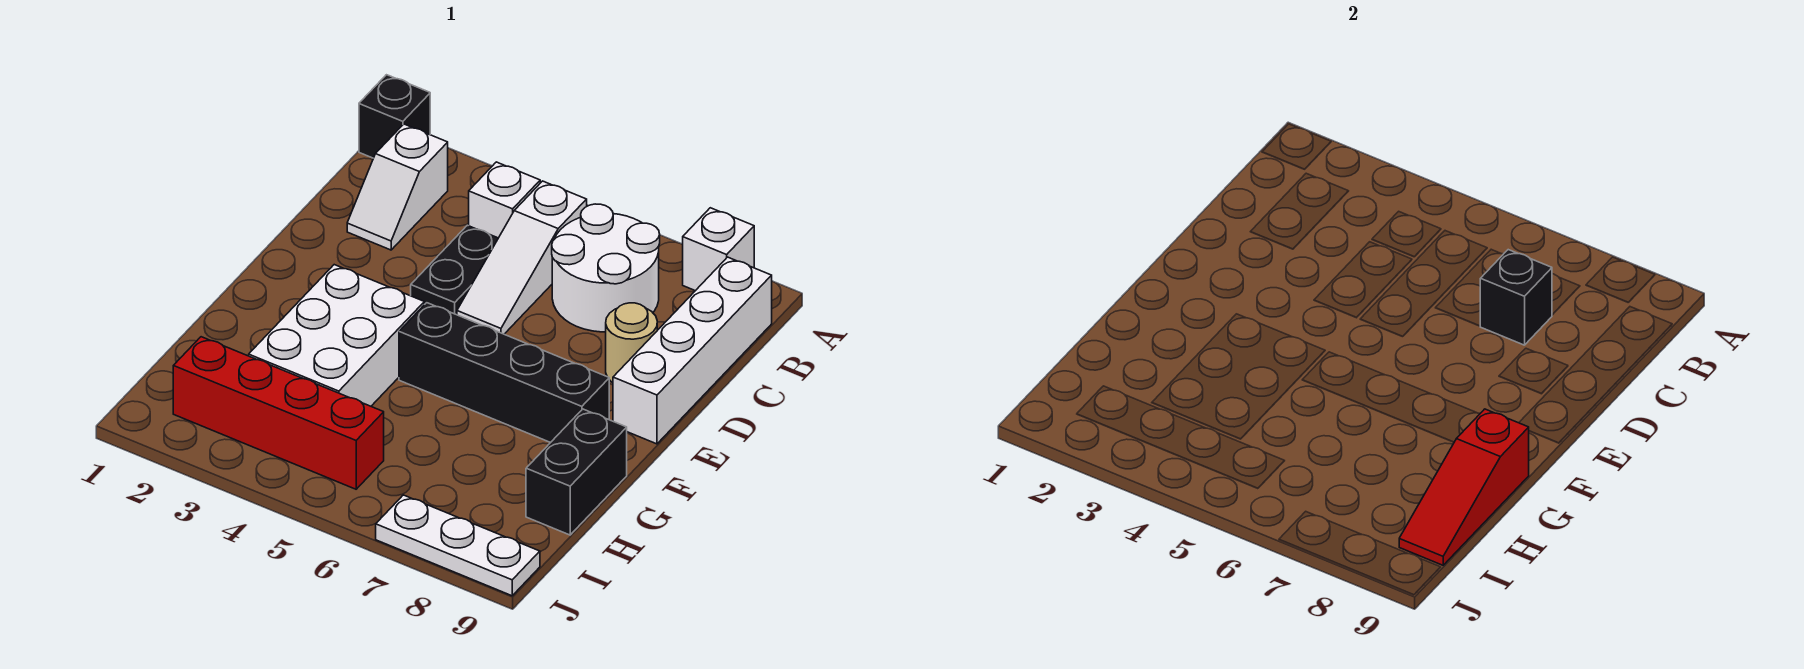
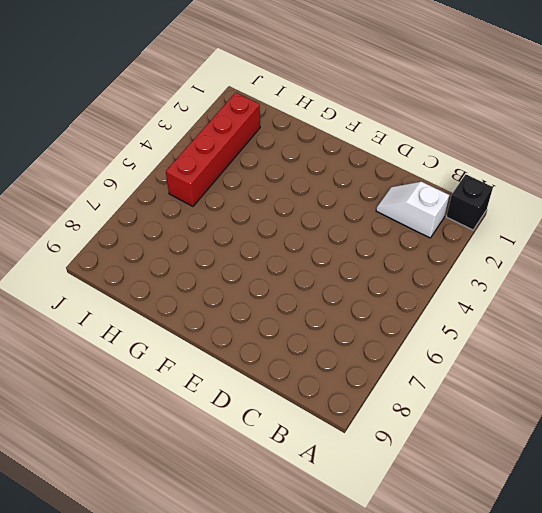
none -> white brick A8 level 1
none -> white brick B4 level 1
none -> white slope B5:D5 level 1 top B

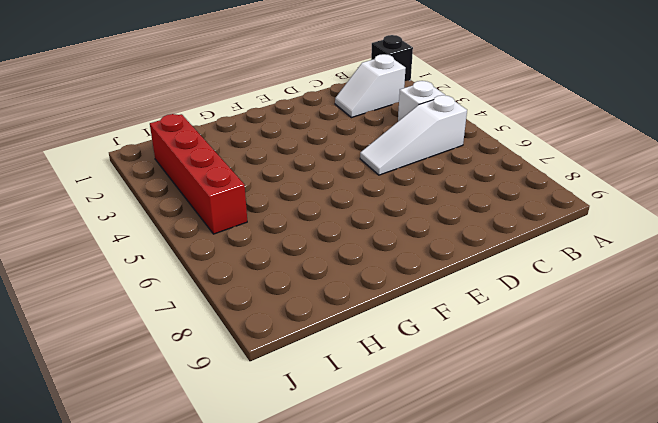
none -> white brick A8 level 1
none -> white round brick B6:C7 level 1
none -> white brick B9:E9 level 1

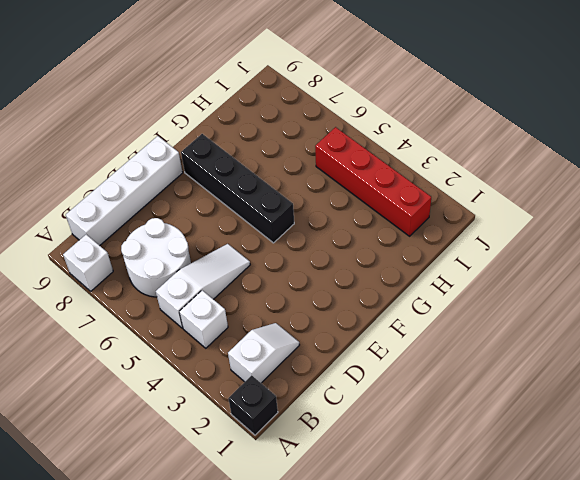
none -> black plate C4:D4 level 1
none -> tan round brick D8 level 1
none -> white brick F3:H4 level 1

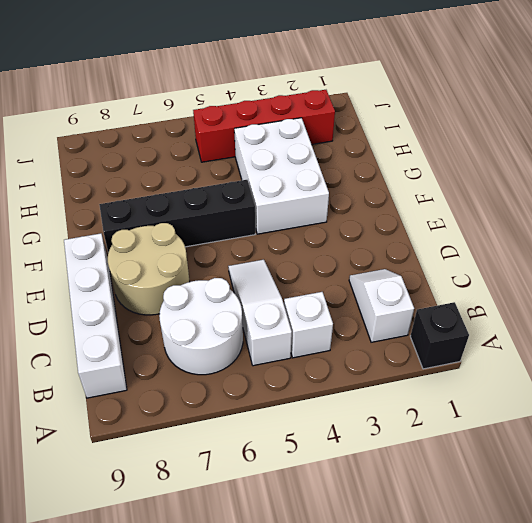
tan round brick D7:E8 level 1 -> tan round brick D8 level 1
none -> white brick A8 level 1
none -> black plate C4:D4 level 1
none -> black brick G9:H9 level 1

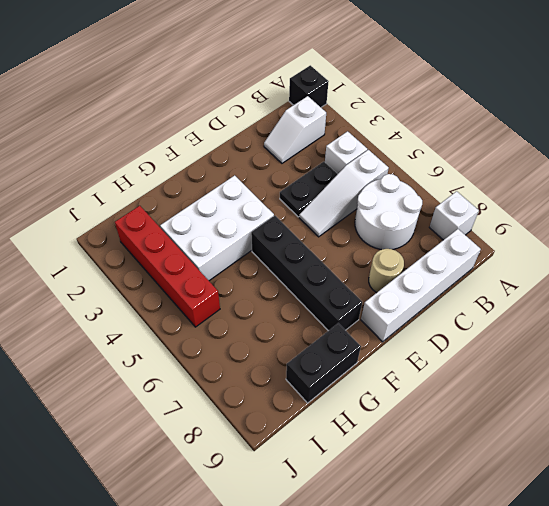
none -> white plate J7:J9 level 1
none -> black brick C7 level 2
none -> red slope G9:I9 level 2 top G

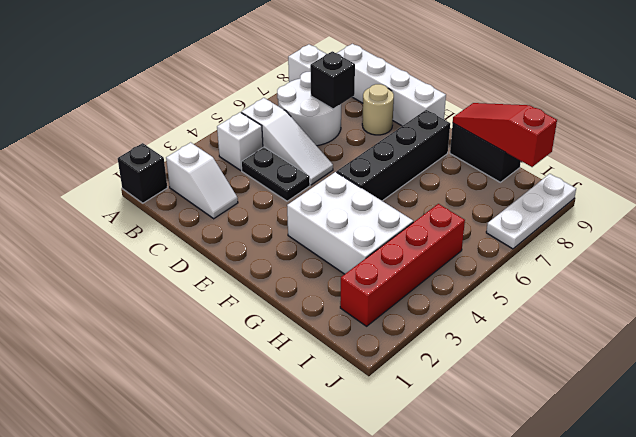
red slope G9:I9 level 2 top I -> red slope G9:I9 level 2 top G

